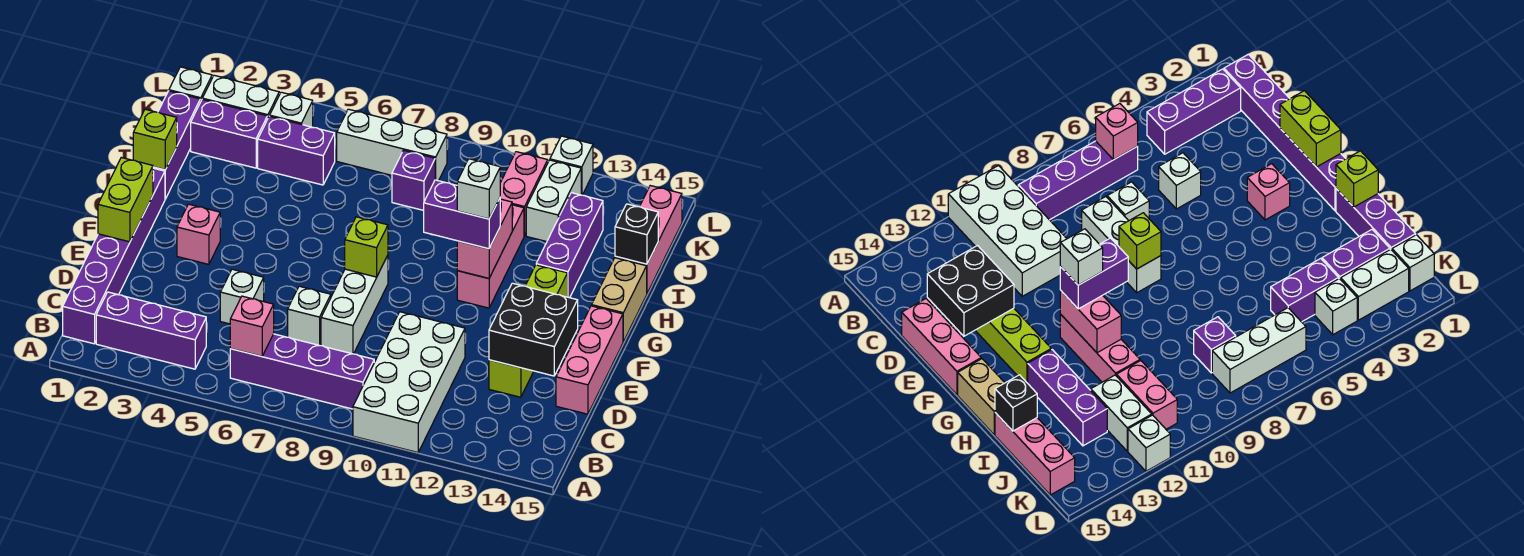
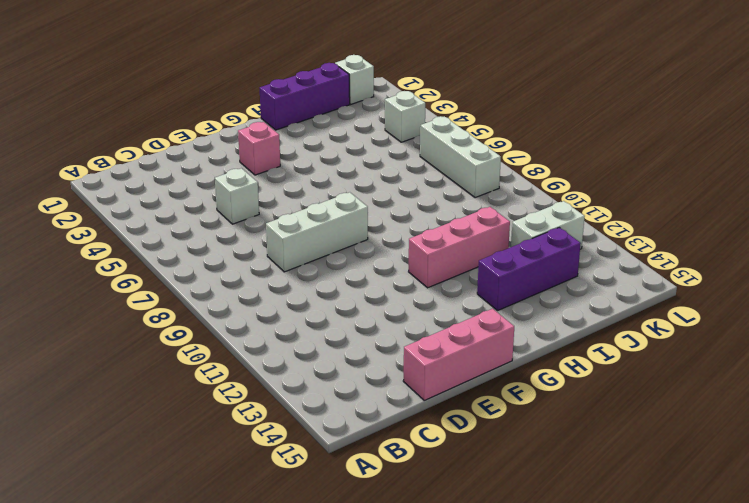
none -> white brick A10:D11 level 1
none -> purple brick B1:G1 level 1
none -> purple brick B2:B4 level 1
none -> purple brick B6:B9 level 1

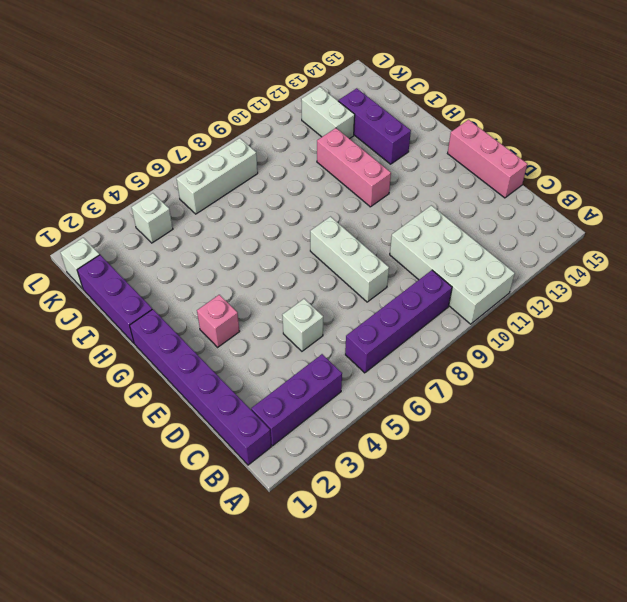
none -> white brick D7 level 1
none -> lime brick D13:G13 level 1
none -> tan brick G15:H15 level 1
none -> pink brick I15:K15 level 1

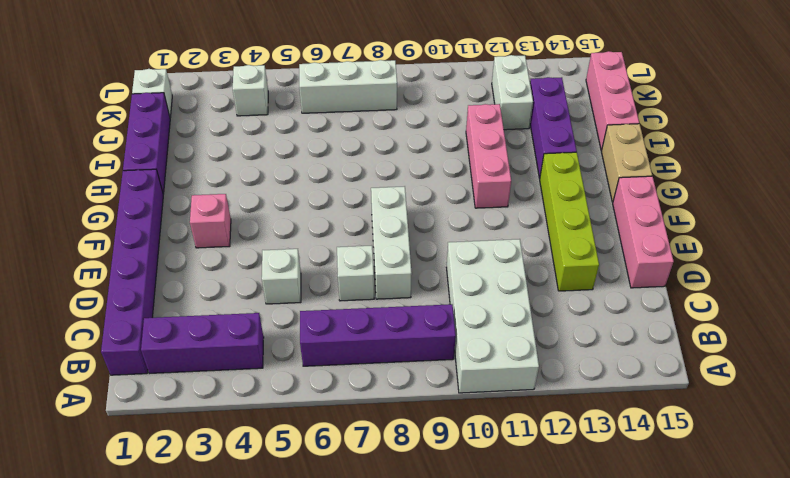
none -> purple brick J2:J3 level 1
none -> purple brick J4:J5 level 1
none -> purple brick J8 level 1
none -> pink brick J11:K11 level 1

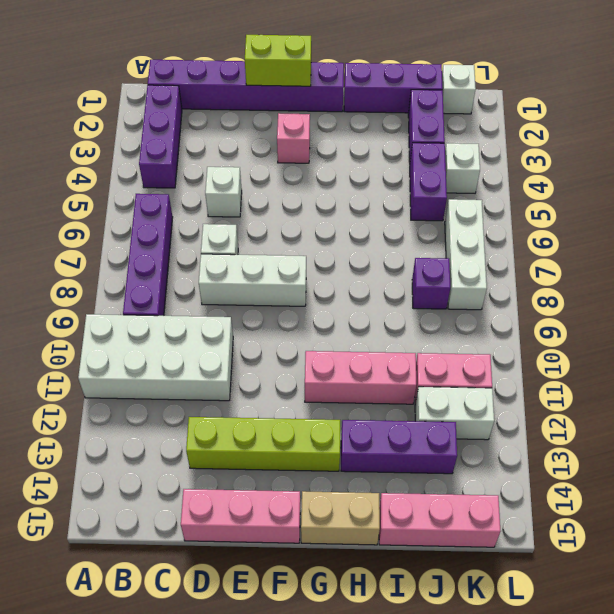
none -> white brick K2:K3 level 1
none -> white brick L12 level 1
none -> pink brick B6 level 2
none -> black brick D13:E14 level 2

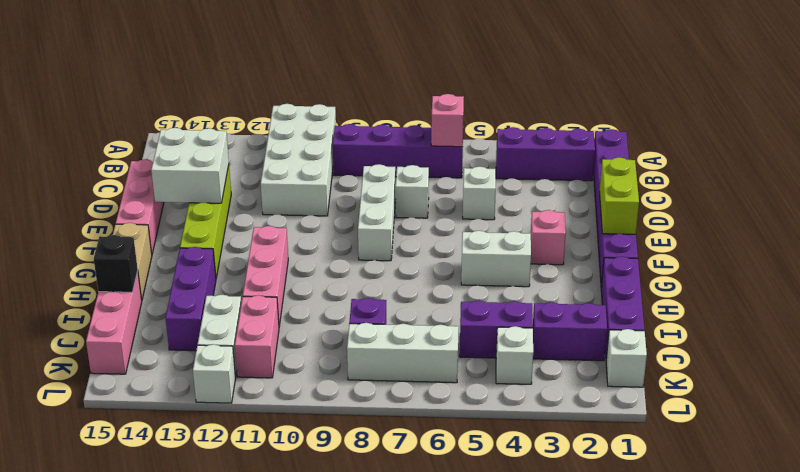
white brick D13:E14 level 2 -> black brick D13:E14 level 2
white brick G4:G5 level 1 -> white brick K2:K3 level 1
none -> lime brick F8 level 2
none -> pink brick G11:H11 level 2
none -> lime brick H1 level 2
none -> purple brick G10:G11 level 3

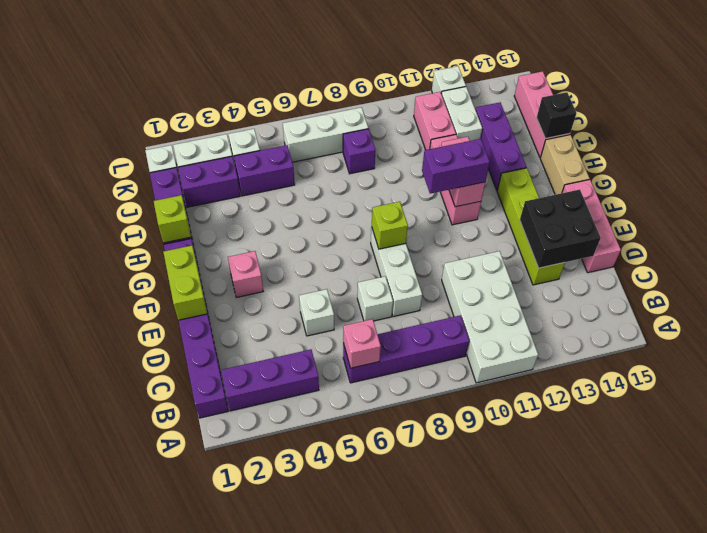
none -> white brick G11 level 4

